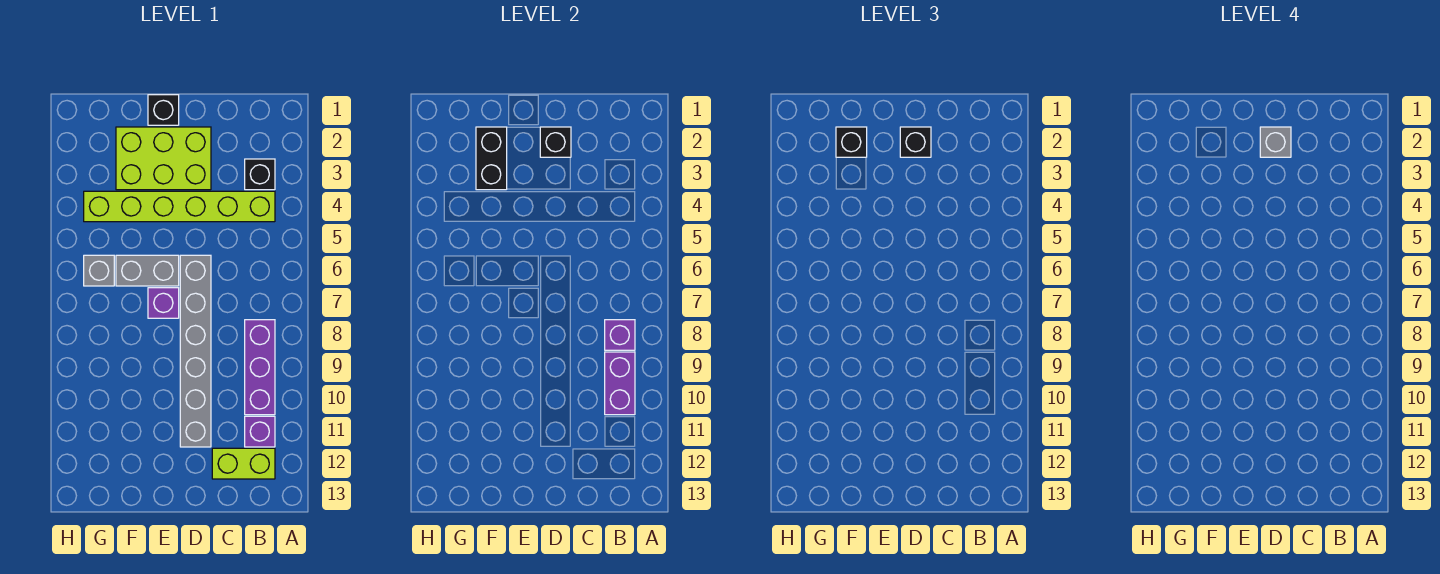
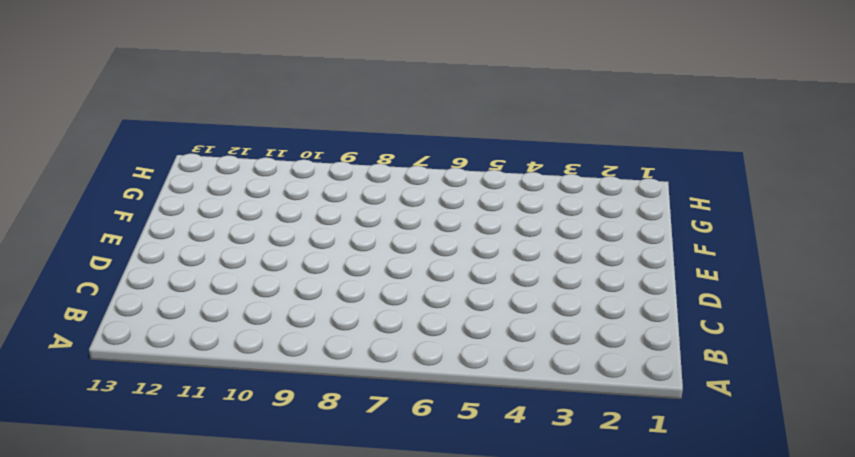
none -> black brick B3 level 1
none -> lime brick B4:G4 level 1
none -> purple brick B8:B10 level 1

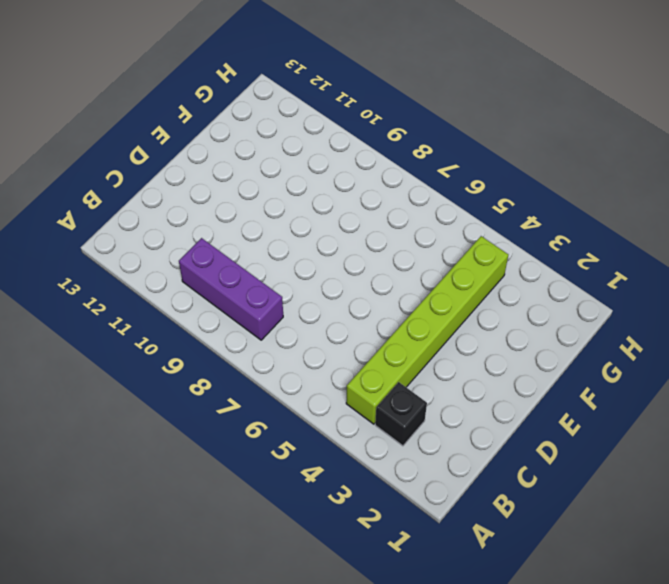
none -> purple brick B11 level 1
none -> lime brick B12:C12 level 1
none -> lime brick D2:F3 level 1

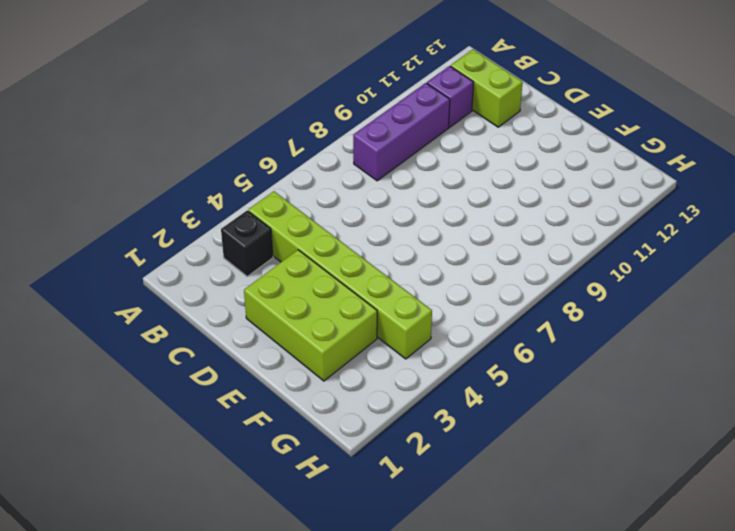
none -> grey brick D6:D11 level 1
none -> black brick E1 level 1
none -> grey brick E6:F6 level 1

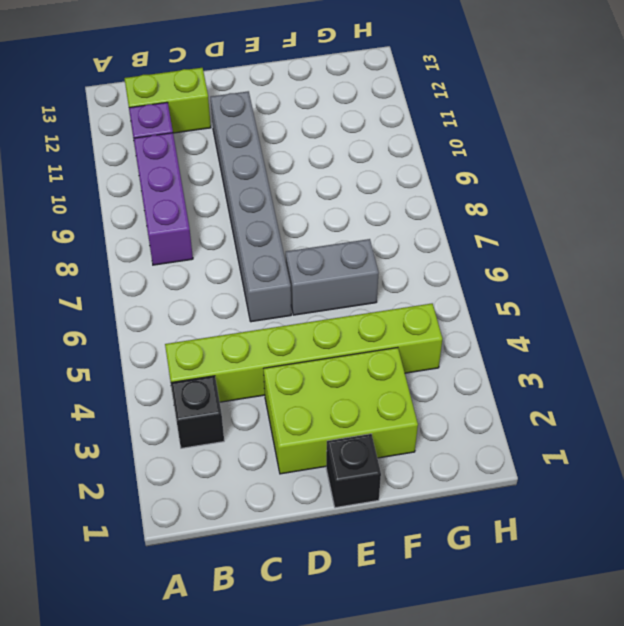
none -> purple brick E7 level 1
none -> grey brick G6 level 1
none -> purple brick B8 level 2

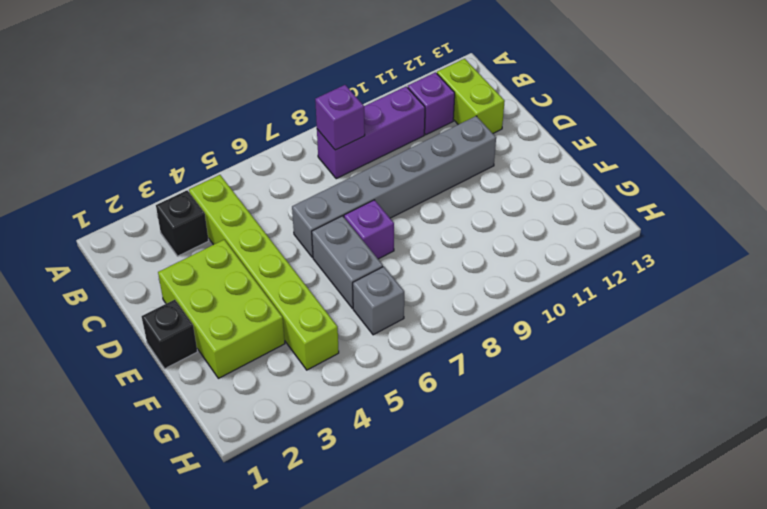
none -> purple brick B9:B10 level 2
none -> black brick D2 level 2
none -> black brick F2:F3 level 2

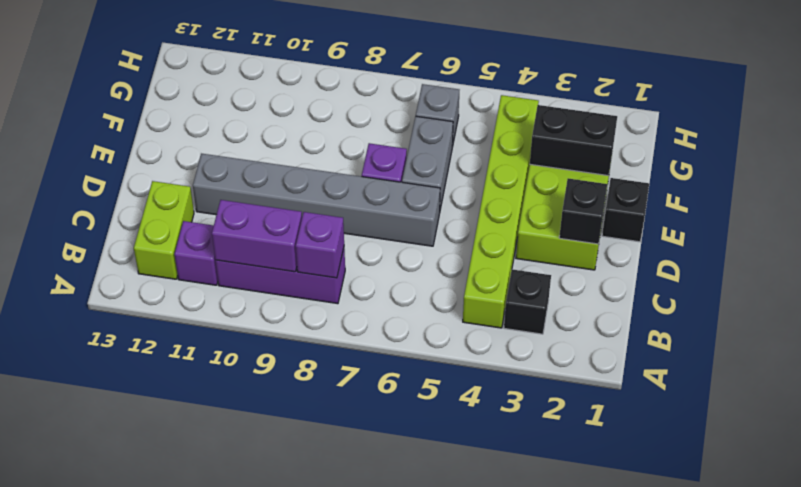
none -> black brick D2 level 3
none -> black brick F2 level 3
none -> grey brick D2 level 4

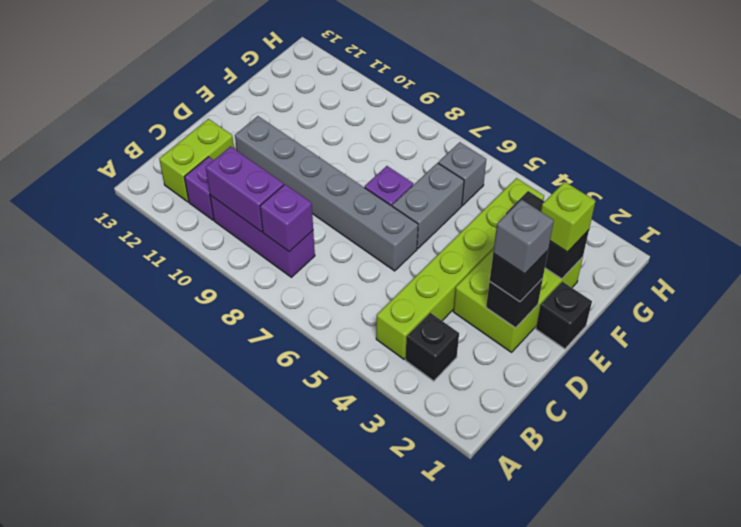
lime brick F2 level 3 -> black brick F2 level 3

